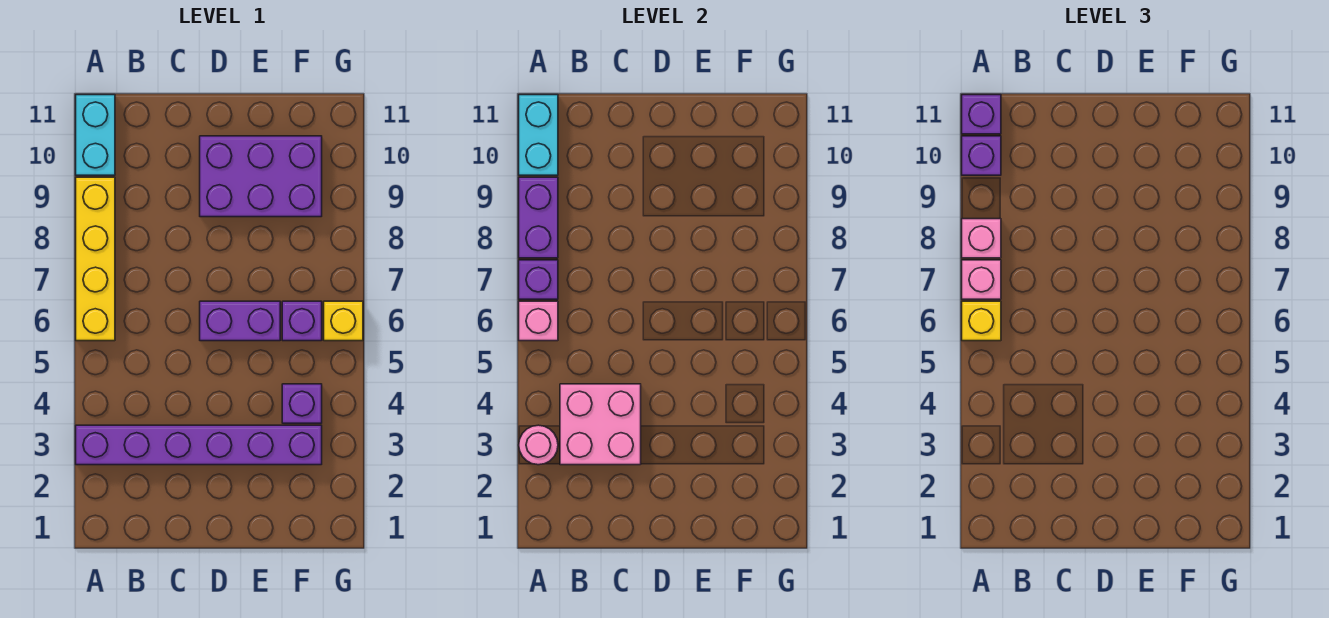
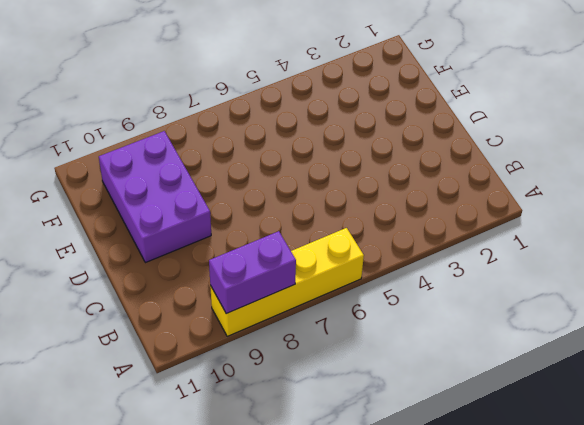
none -> purple brick A3:F3 level 1
none -> cyan brick A10:A11 level 1
none -> purple brick D6:E6 level 1

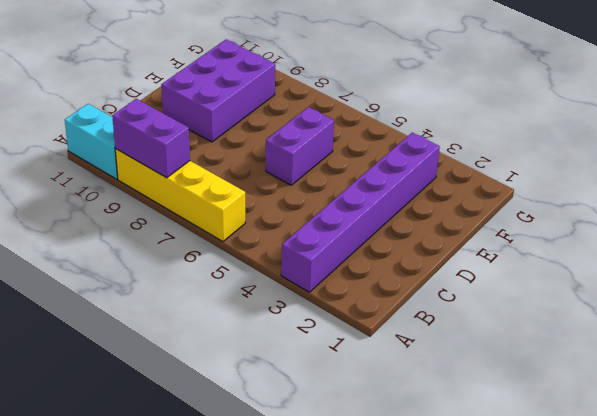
none -> purple brick F4 level 1
none -> purple brick F6 level 1
none -> yellow brick G6 level 1

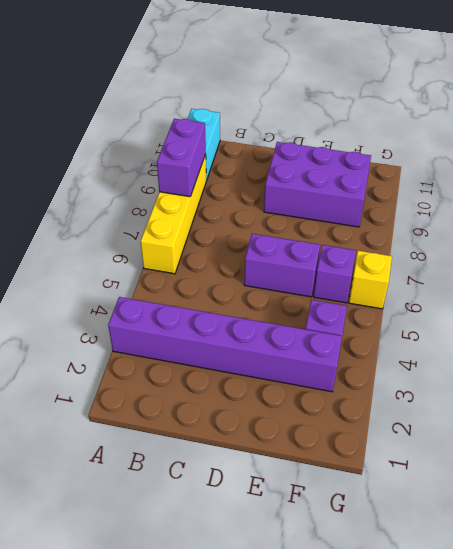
none -> pink round brick A3 level 2
none -> pink brick A6 level 2
none -> purple brick A7 level 2

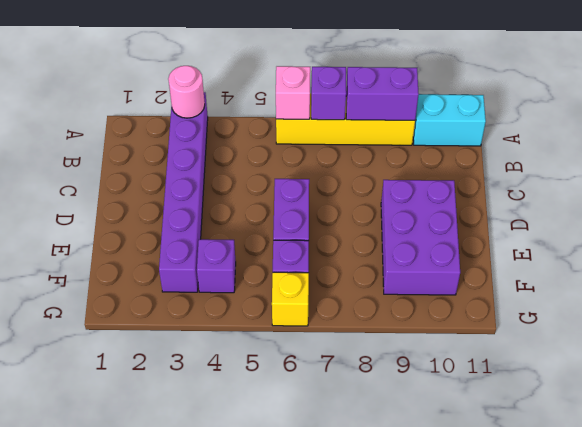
none -> cyan brick A10:A11 level 2
none -> pink brick B3:C4 level 2
none -> yellow brick A6 level 3

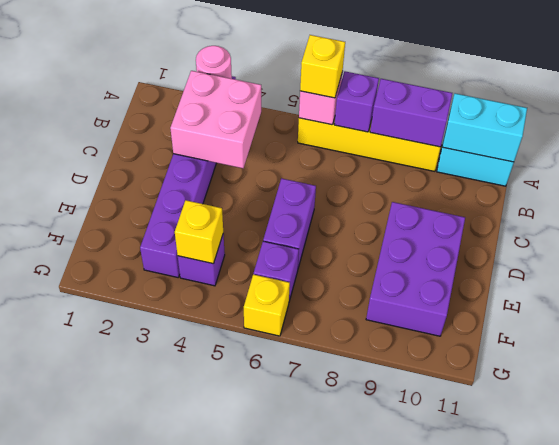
yellow brick F4 level 2 -> none
none -> pink brick A7 level 3
none -> pink brick A8 level 3
none -> purple brick A10 level 3

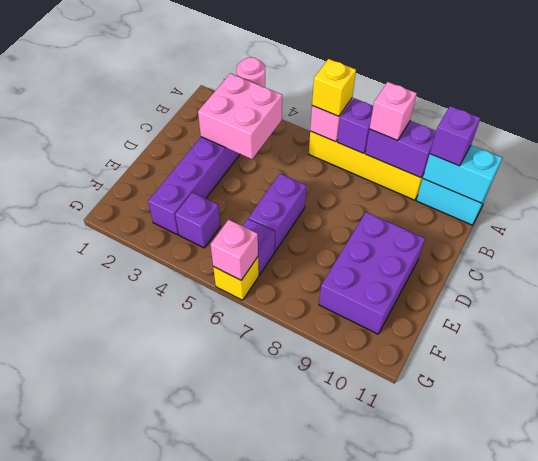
pink brick G6 level 2 -> pink brick A7 level 3
none -> purple brick A11 level 3

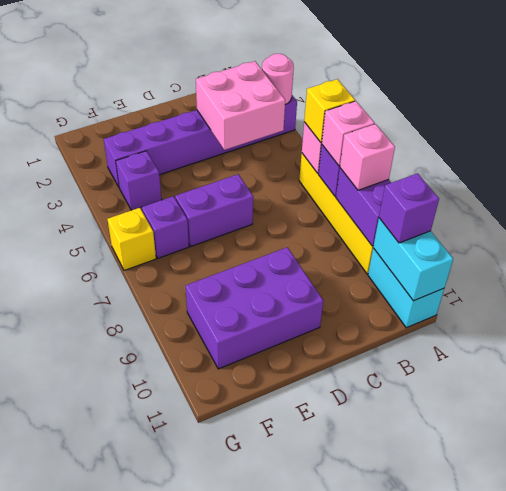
none -> purple brick A11 level 3

